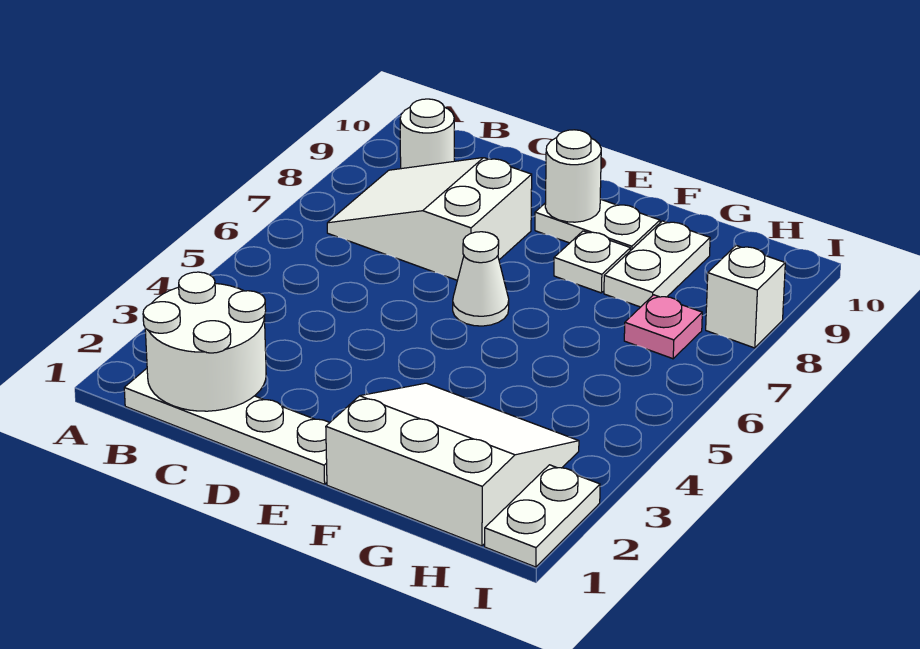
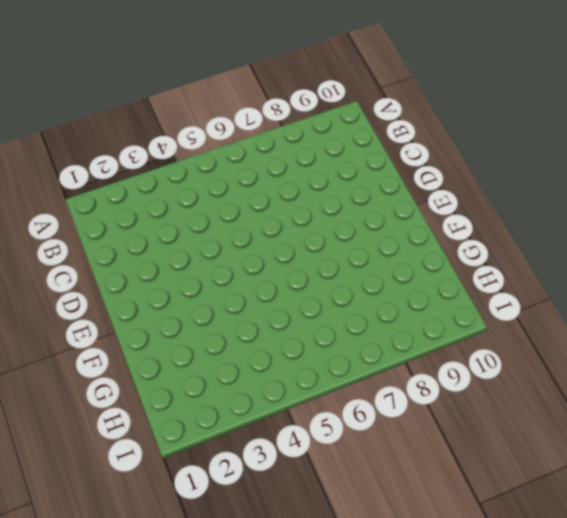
none -> white plate B1:E1 level 1
none -> white slope B7:D8 level 1 top D
none -> white round brick B9 level 1

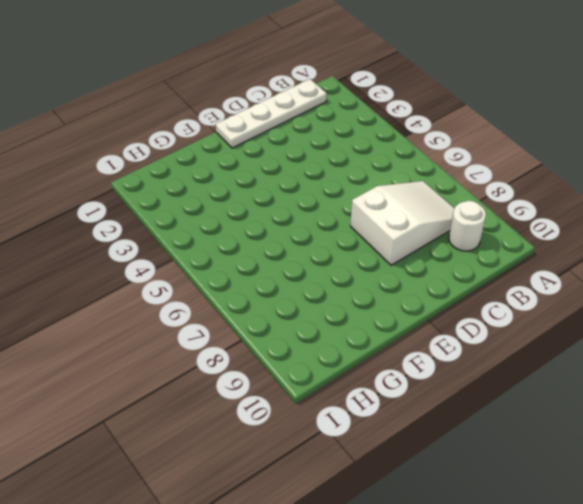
none -> white cone E6 level 1
none -> white plate E9:F9 level 1
none -> white slope F1:H3 level 1 top 1

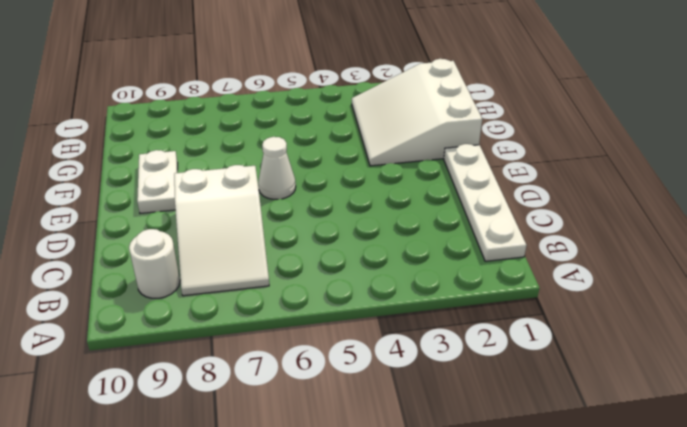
none -> white plate F8 level 1
none -> white plate G8:G9 level 1
none -> pink plate H7 level 1

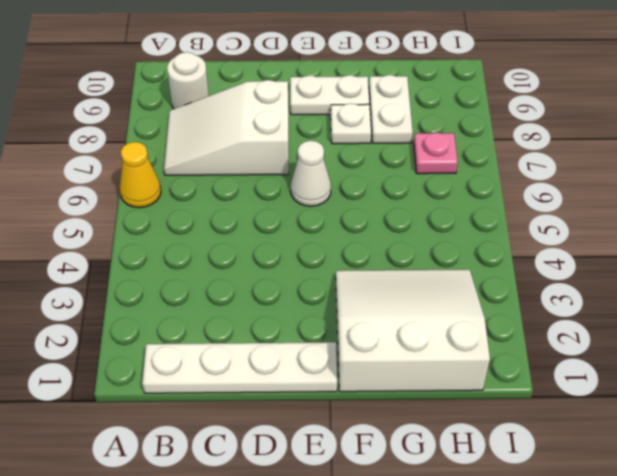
yellow cone A6 level 1 -> none
none -> white plate I1:I2 level 1
none -> white brick I8 level 1
none -> white round brick B1:C2 level 2

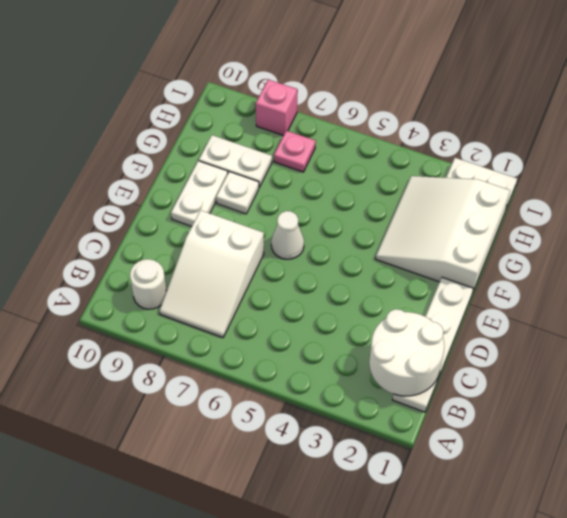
pink brick I8 level 1 -> white brick I8 level 1
none -> white round brick E9 level 2

